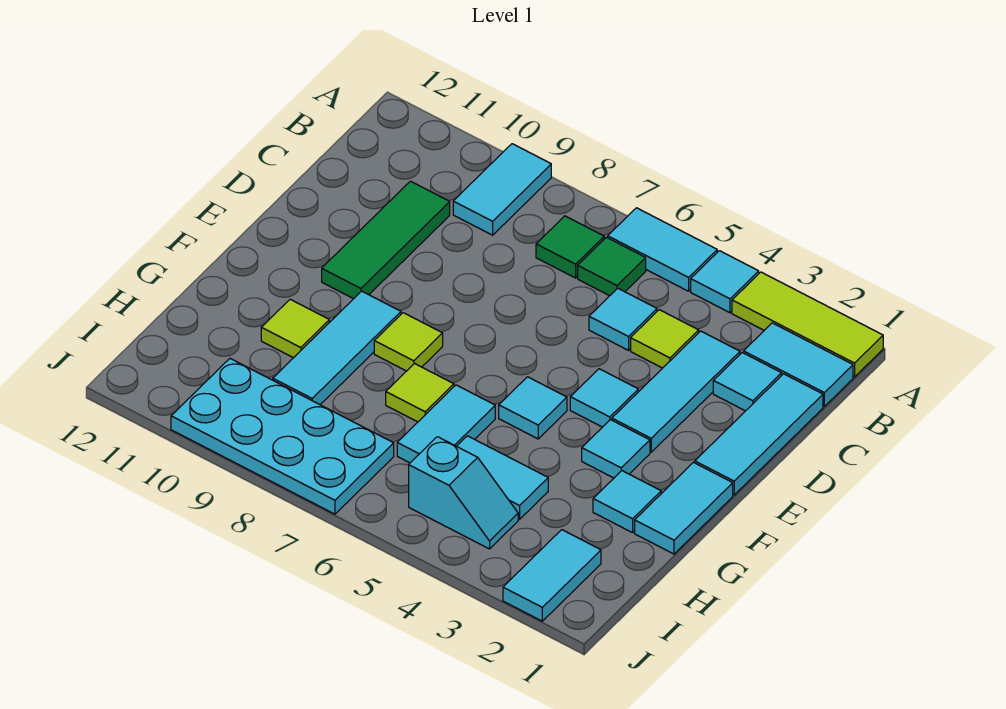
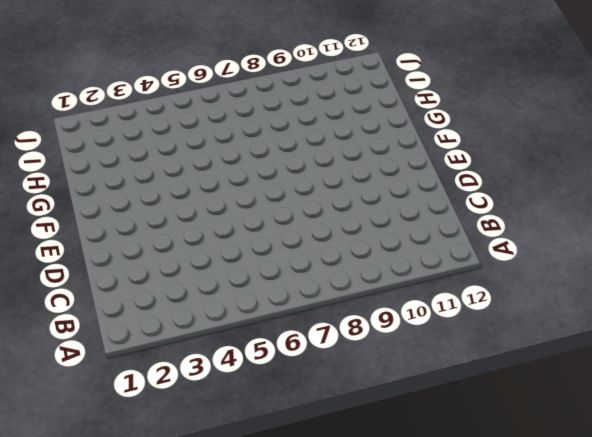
none -> lime tile A1:A3 level 1
none -> cyan tile A4 level 1
none -> cyan tile A5:A6 level 1

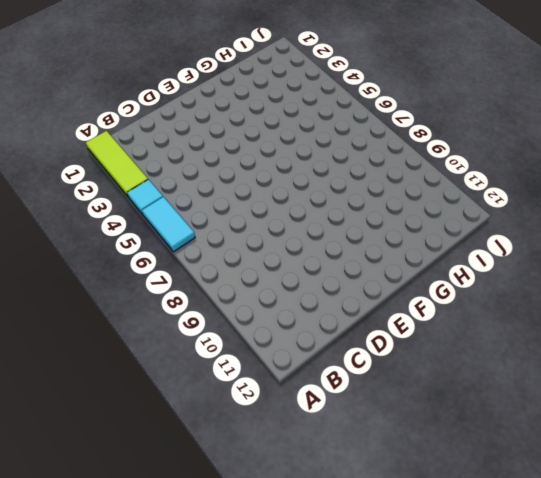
none -> cyan tile A9:B9 level 1
none -> cyan tile B1:B2 level 1
none -> green tile B6 level 1

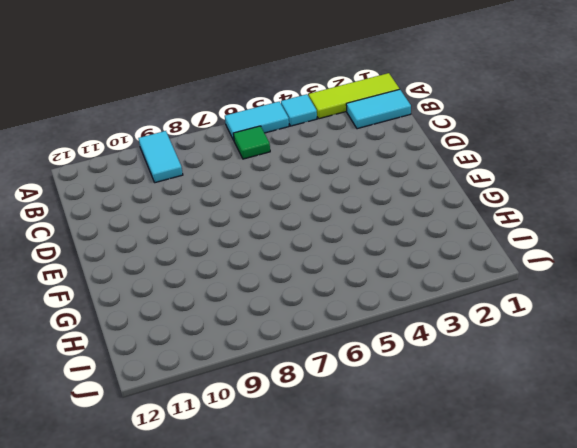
none -> green tile B7 level 1
none -> cyan tile C1:E1 level 1
none -> cyan tile C2 level 1

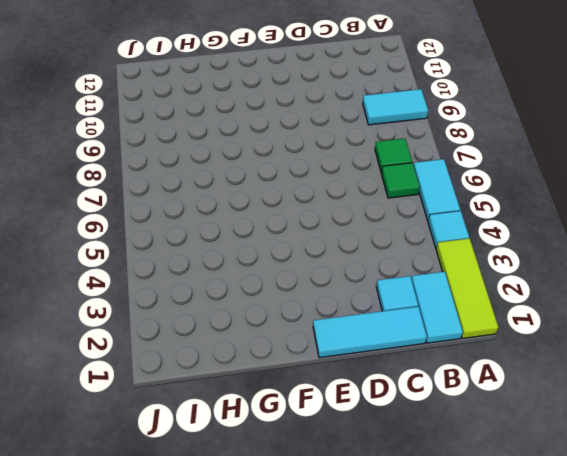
none -> cyan tile C3:E3 level 1
none -> lime tile C4 level 1
none -> cyan tile C5 level 1

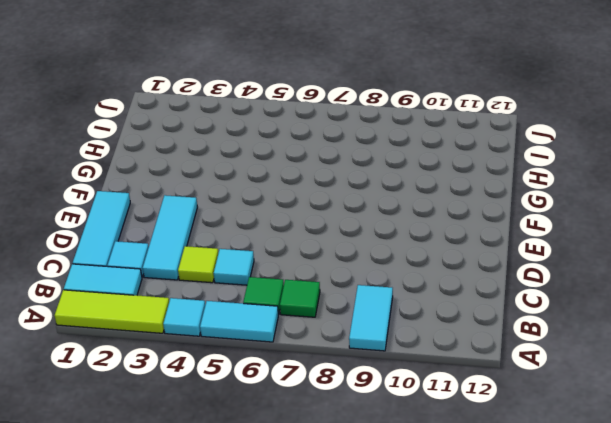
none -> green tile C10:E10 level 1
none -> cyan tile E4 level 1
none -> cyan tile F1:G1 level 1

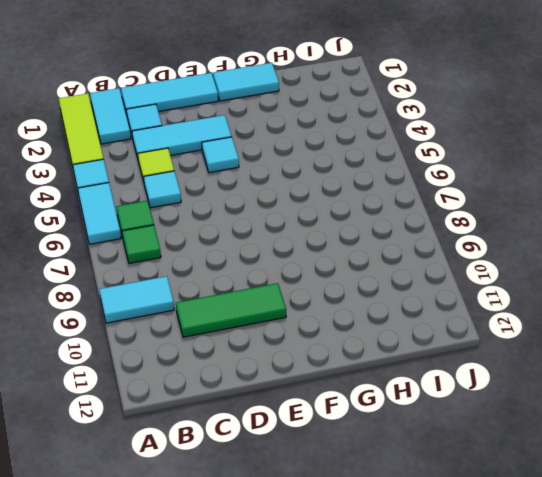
none -> cyan tile F3 level 1
none -> cyan tile F5 level 1
none -> lime tile F8 level 1

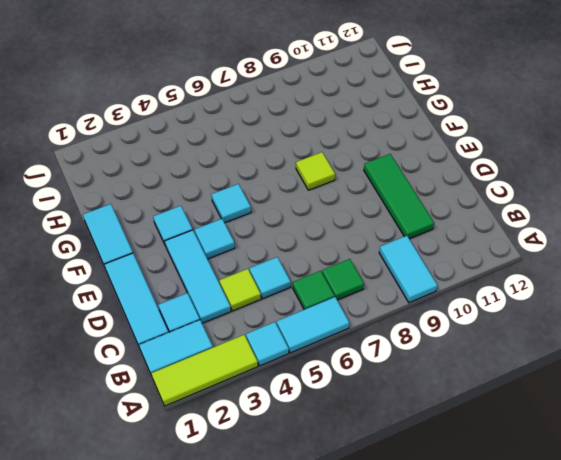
none -> cyan tile F9:H9 level 1
none -> cyan tile G2 level 1
none -> cyan tile G6:H6 level 1

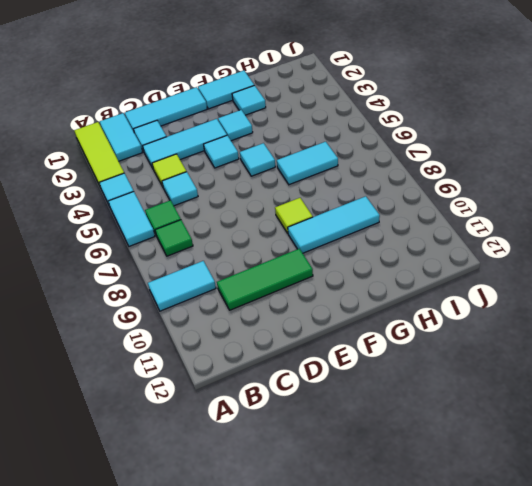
none -> lime tile G7 level 1
none -> lime tile G10 level 1
none -> cyan tile H4:H5 level 1

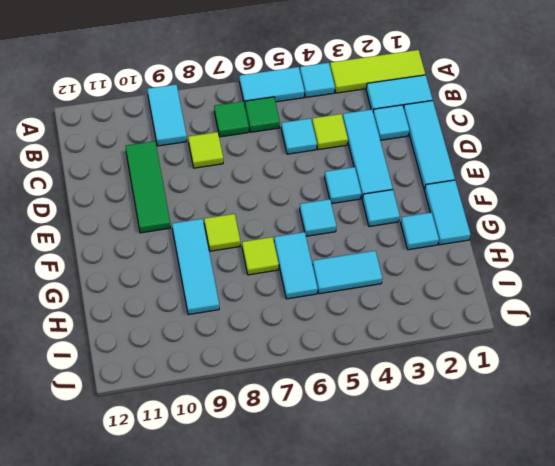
lime tile C8 level 1 -> lime tile G10 level 1
none -> cyan tile I2:J2 level 1
none -> cyan slope I4:I5 level 1 top 5
none -> cyan plate I7:J10 level 1

